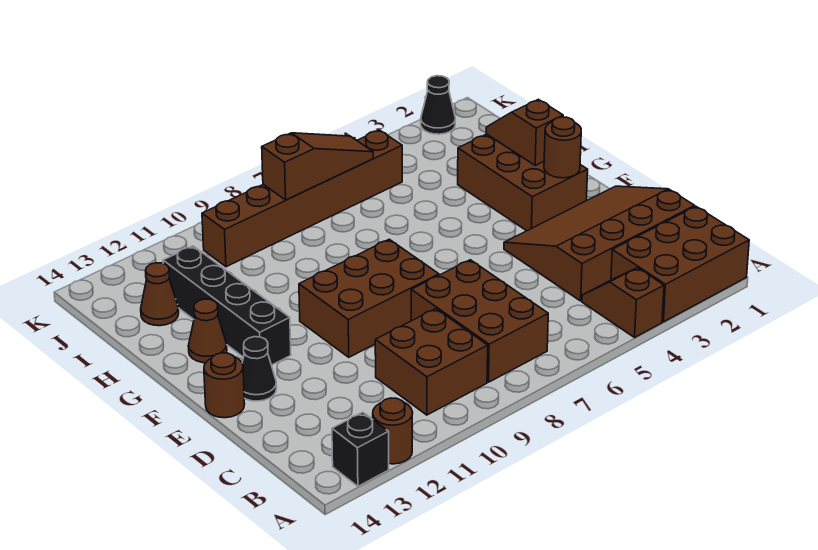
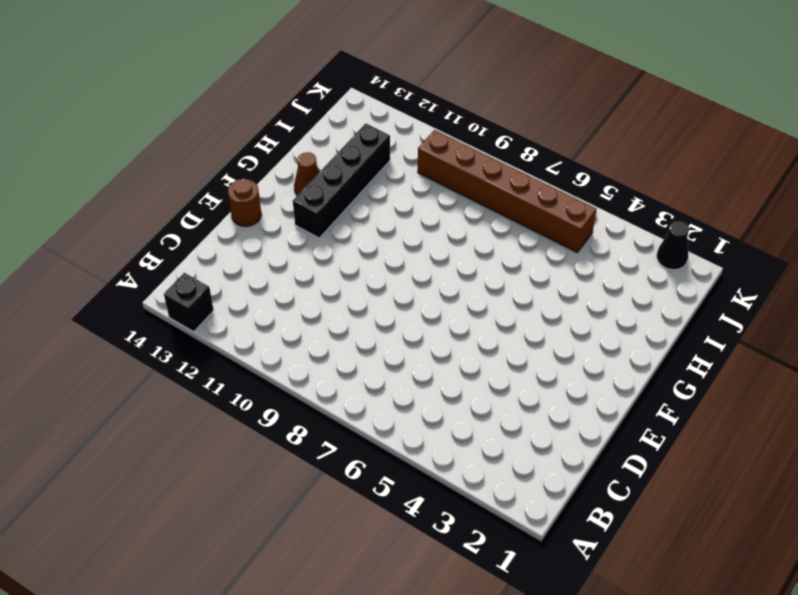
none -> brown brick A1:B3 level 1
none -> brown slope A4:B4 level 1 top A
none -> brown round brick A12 level 1

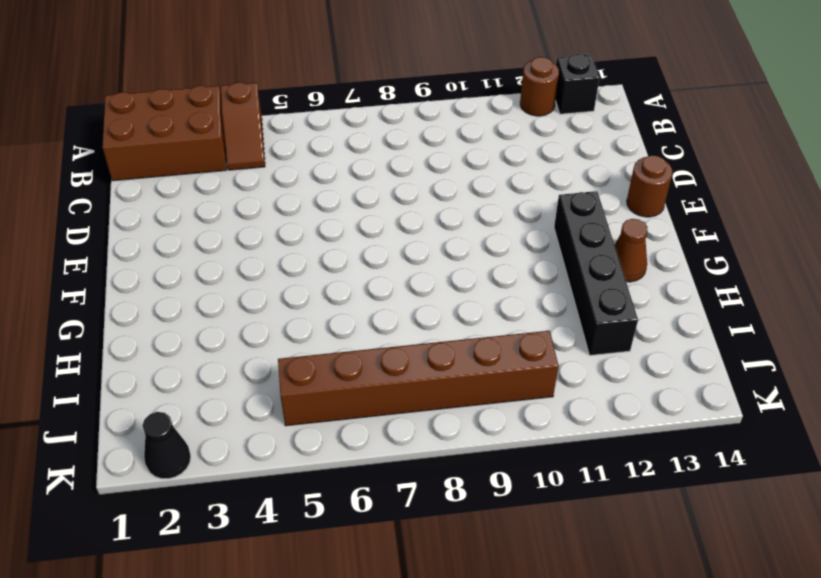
none -> brown brick B7:D8 level 1
none -> brown brick B9:C10 level 1
none -> brown slope C1:E4 level 1 top C

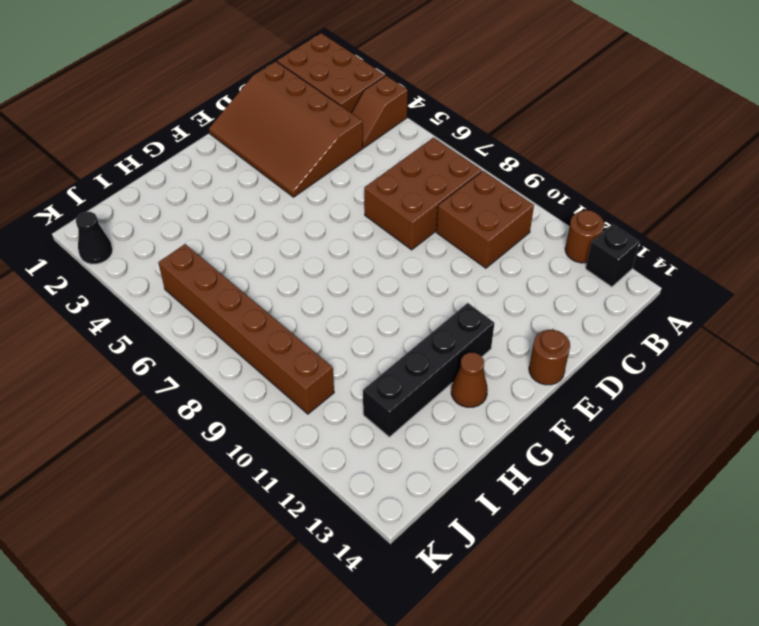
none -> brown brick E8:F10 level 1
none -> black cone E13 level 1
none -> brown brick F2:H3 level 1

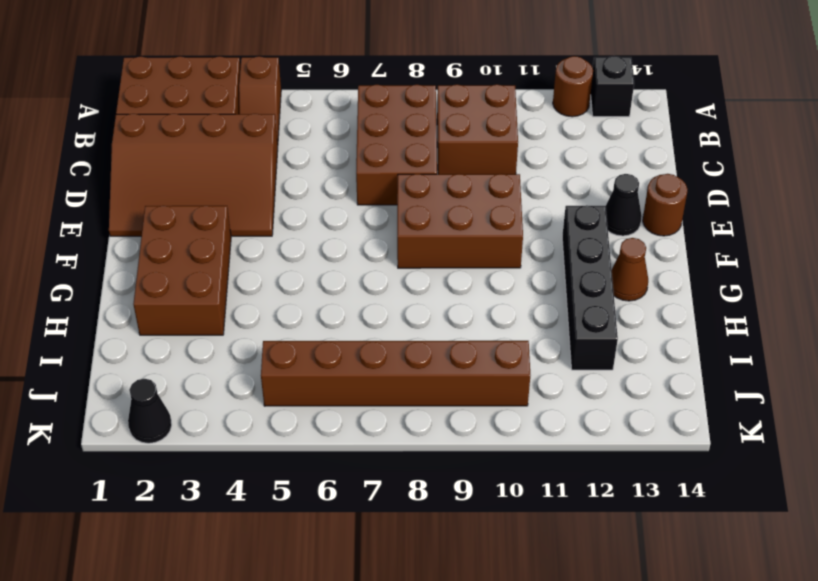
none -> brown cone I13 level 1
none -> brown round brick F2 level 2
none -> brown slope G2:H2 level 2 top G

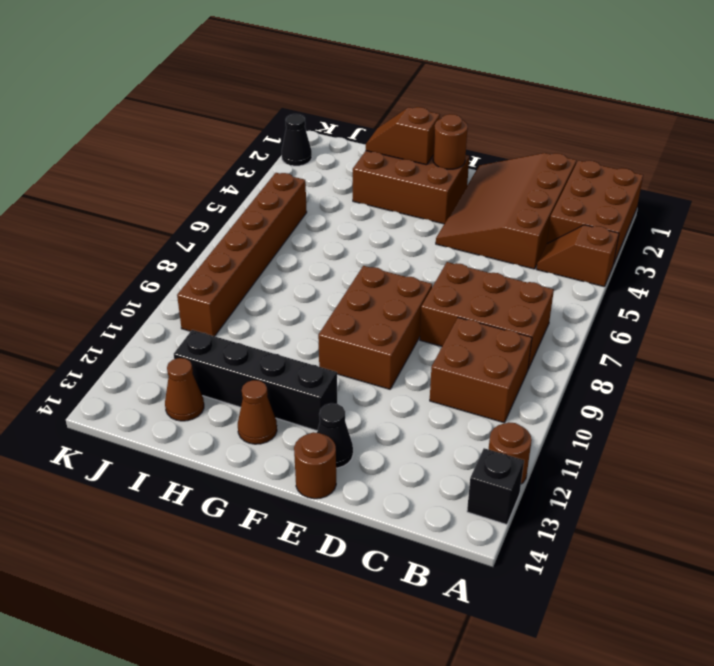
none -> brown slope J6:J8 level 2 top 8

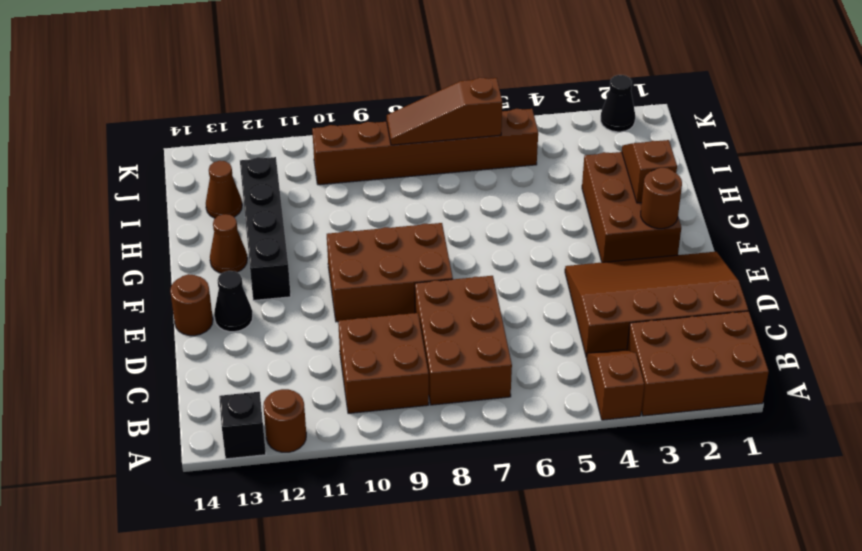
brown slope J6:J8 level 2 top 6 -> brown slope J6:J8 level 2 top 8

